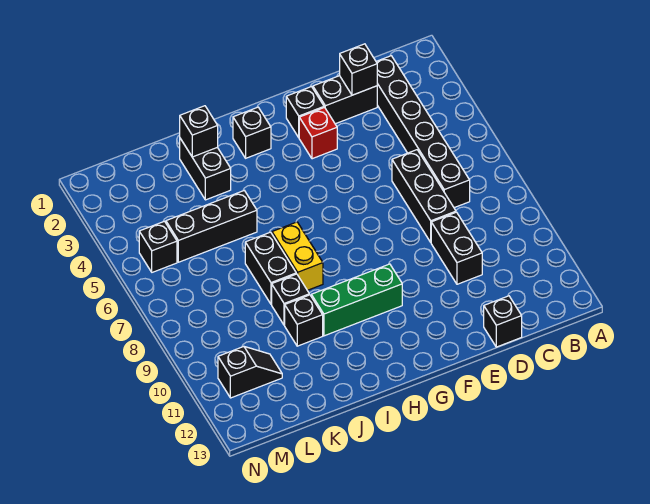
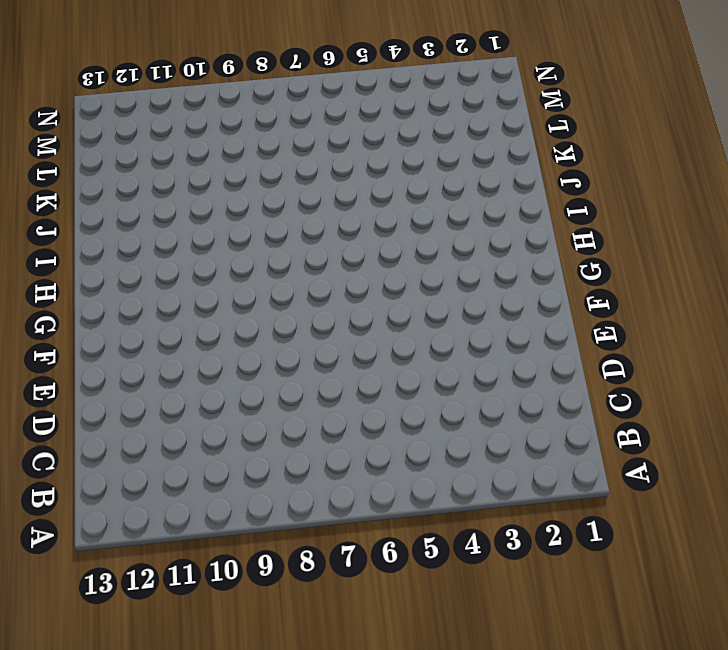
none -> black brick C2:C7 level 1
none -> black brick D2:E2 level 1
none -> black brick D6:D8 level 1

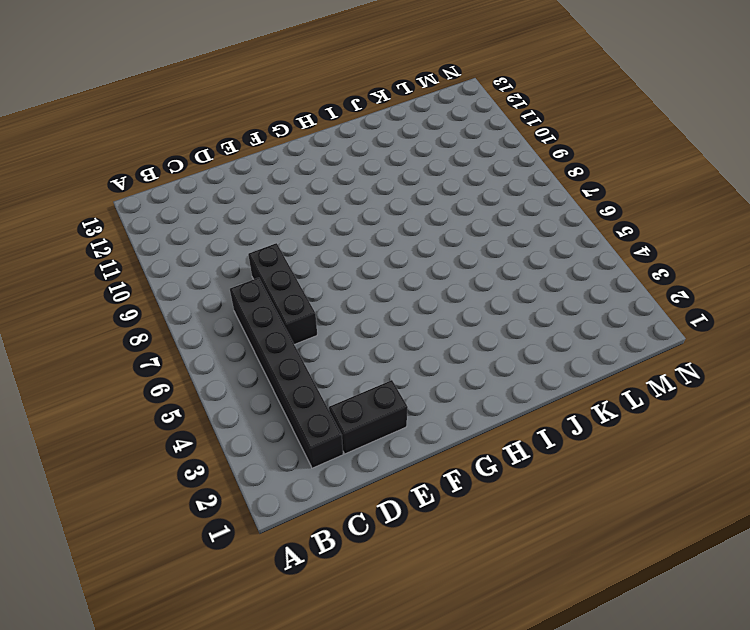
none -> black brick D9:D10 level 1
none -> black brick D13 level 1
none -> black brick F2 level 1

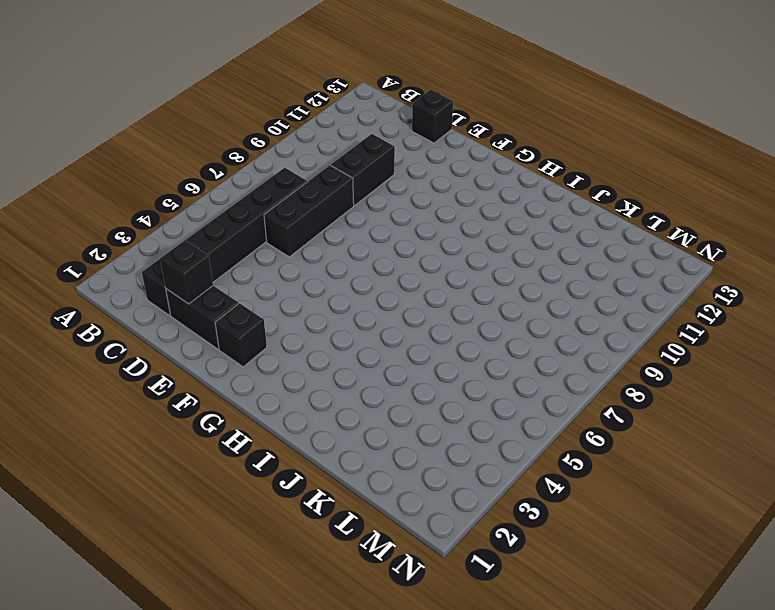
none -> red brick F3 level 1
none -> green brick G10:I10 level 1
none -> black brick H2 level 1

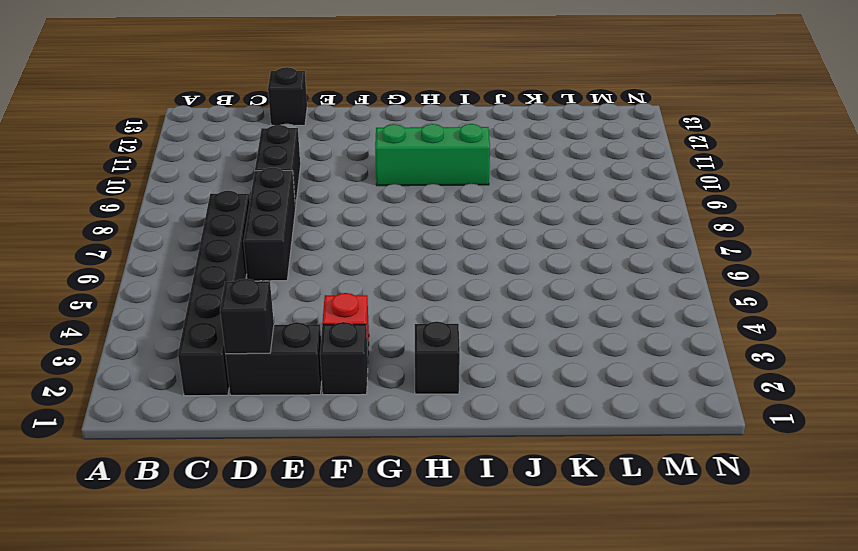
none -> yellow brick I7:I8 level 1
none -> black brick J2:J3 level 1
none -> black brick J5:L5 level 1

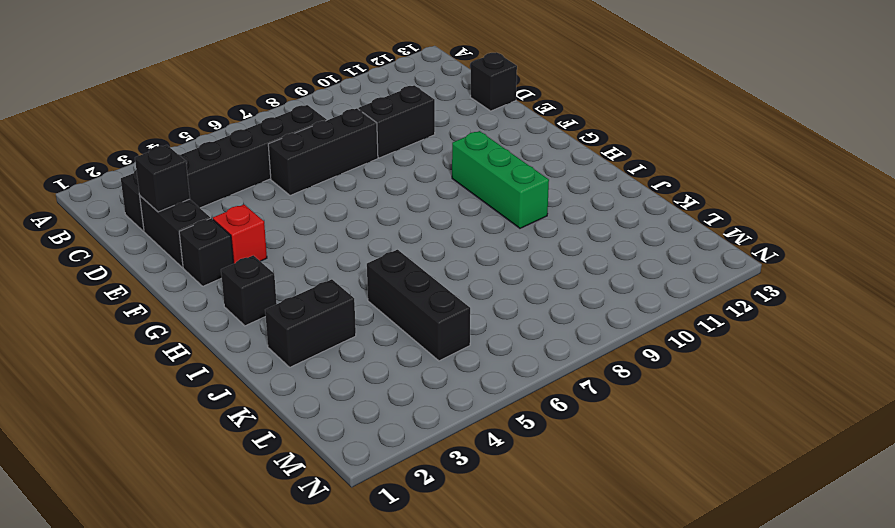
none -> yellow brick I7:I8 level 1
none -> black brick J7:J8 level 1
none -> black brick J9 level 1

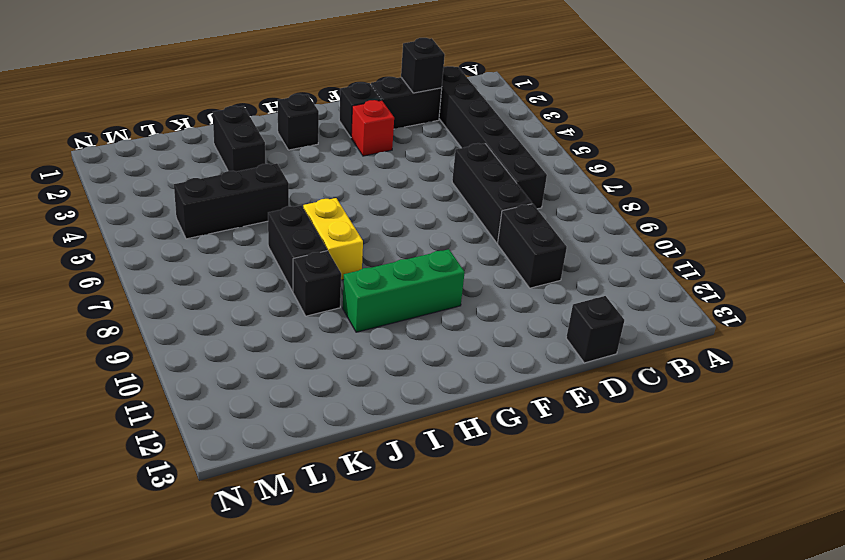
none -> black brick J10 level 1
none -> black slope L11:M11 level 1 top M
none -> black brick M5 level 1

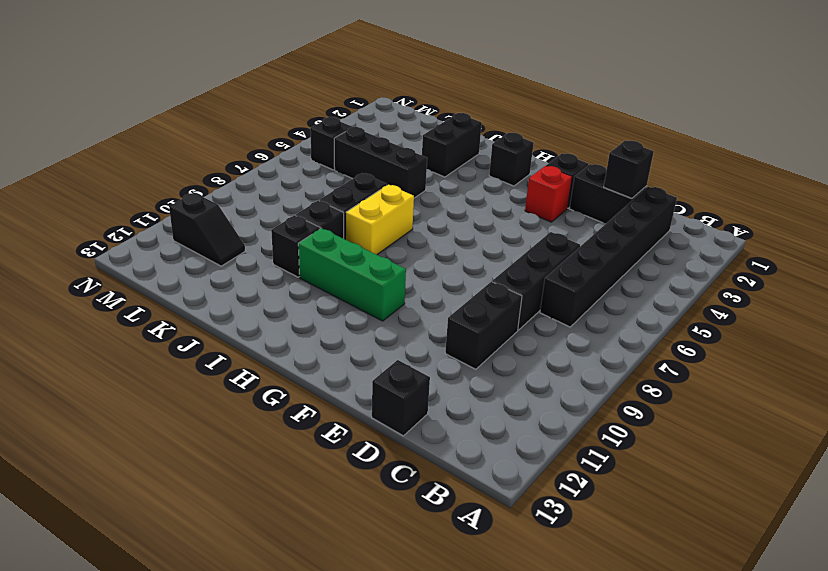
none -> black brick J2 level 2

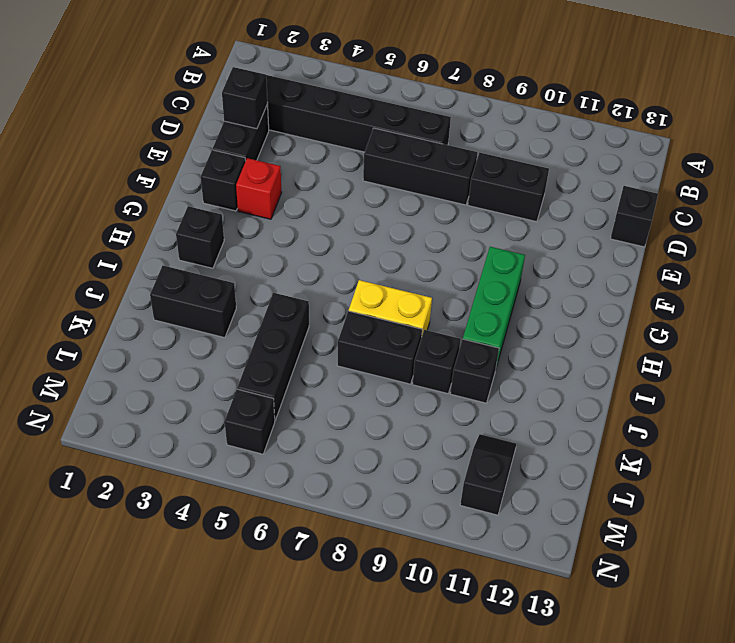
none -> black brick J2 level 2

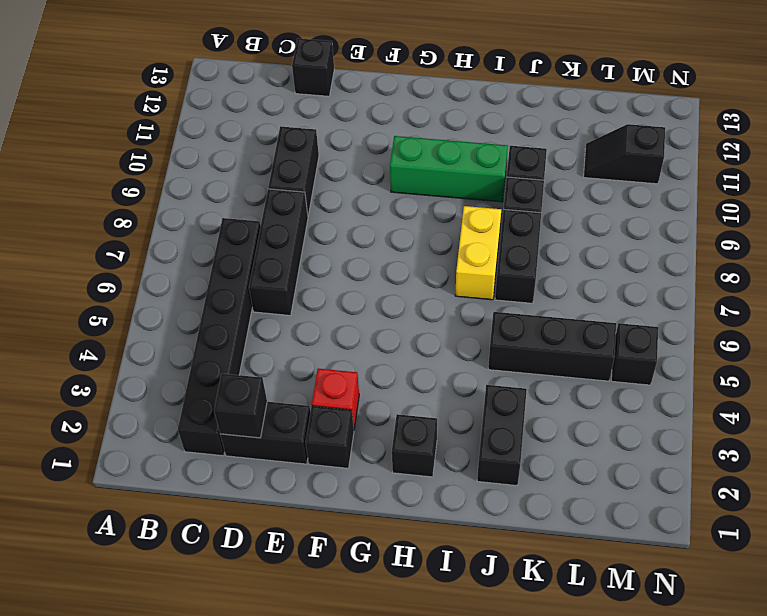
none -> black brick J2 level 2

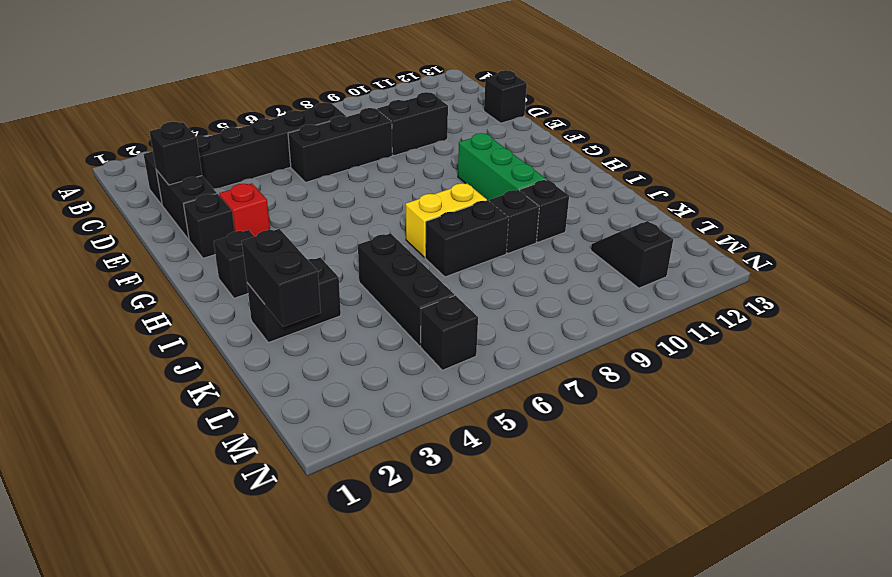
black brick J2:K2 level 2 -> black brick J2 level 2

